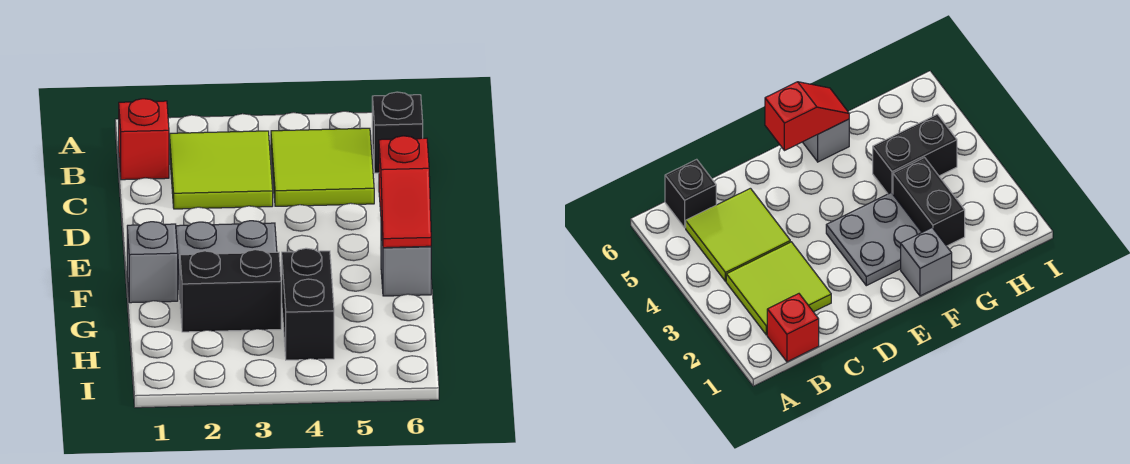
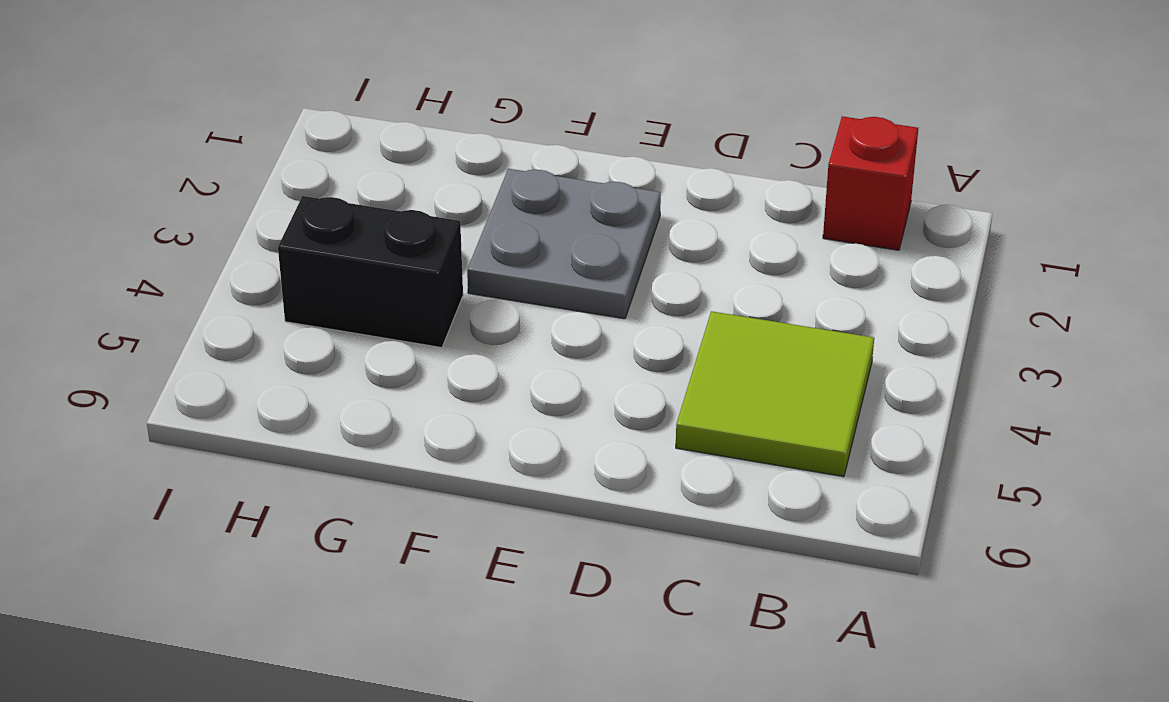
none -> lime tile B2:C3 level 1
none -> black brick B6 level 1

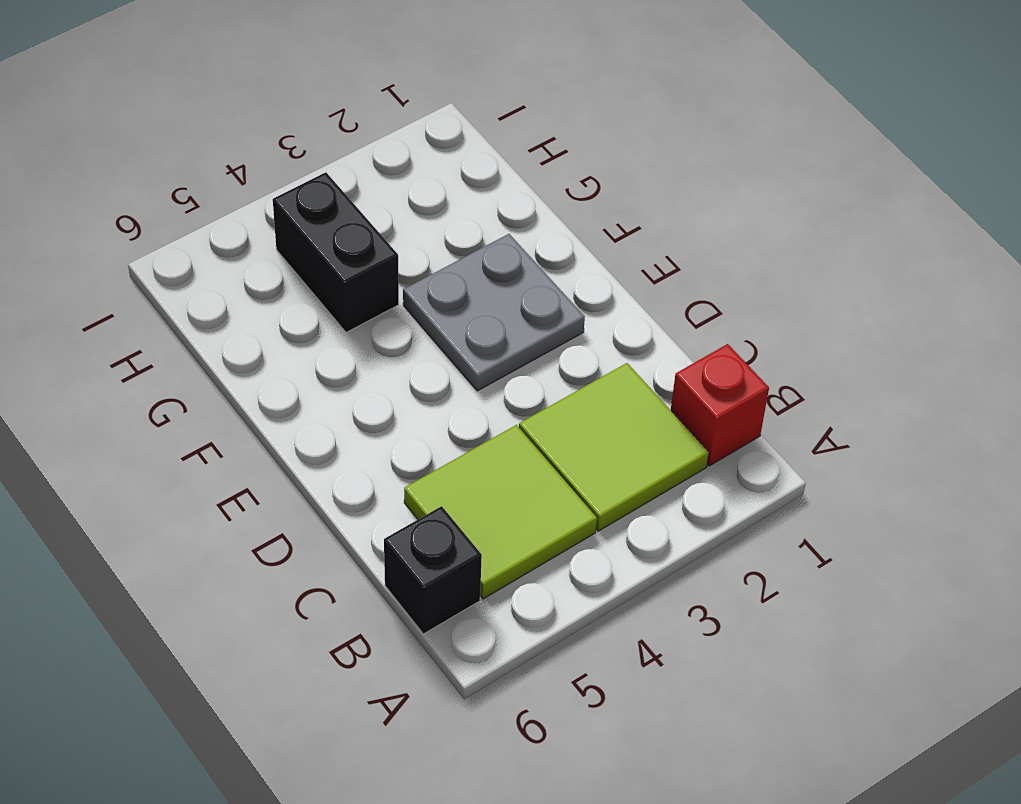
none -> grey brick F1 level 1
none -> grey brick F6 level 1

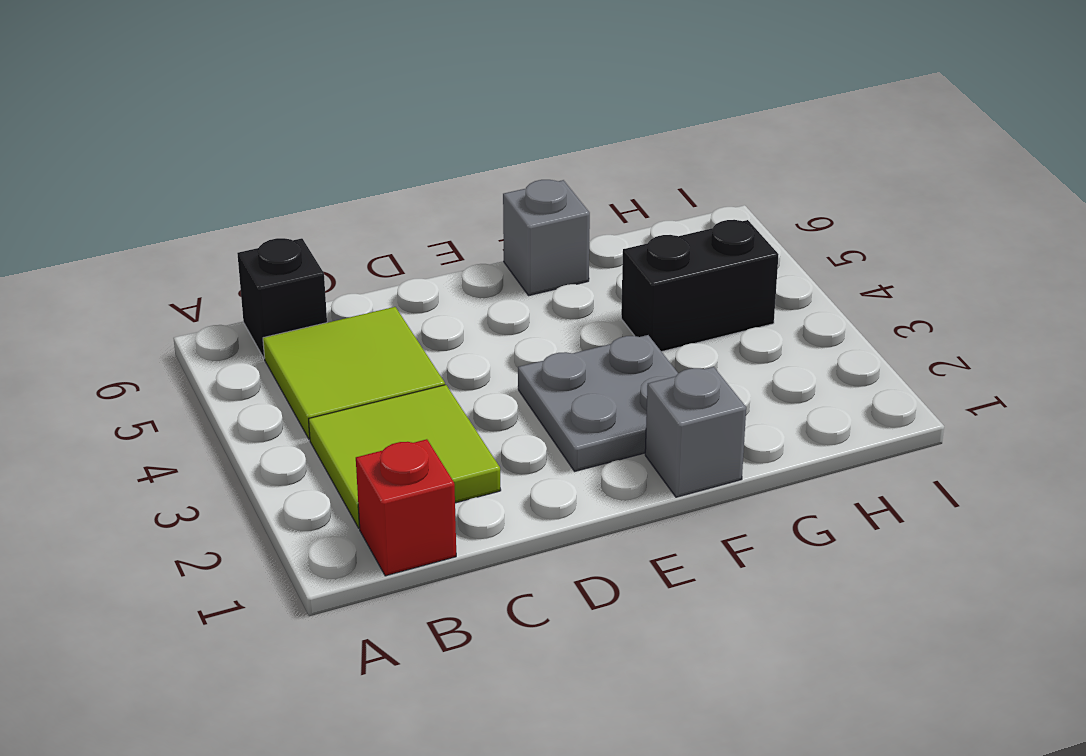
none -> black brick G2:G3 level 1
none -> red slope E6:F6 level 2 top E

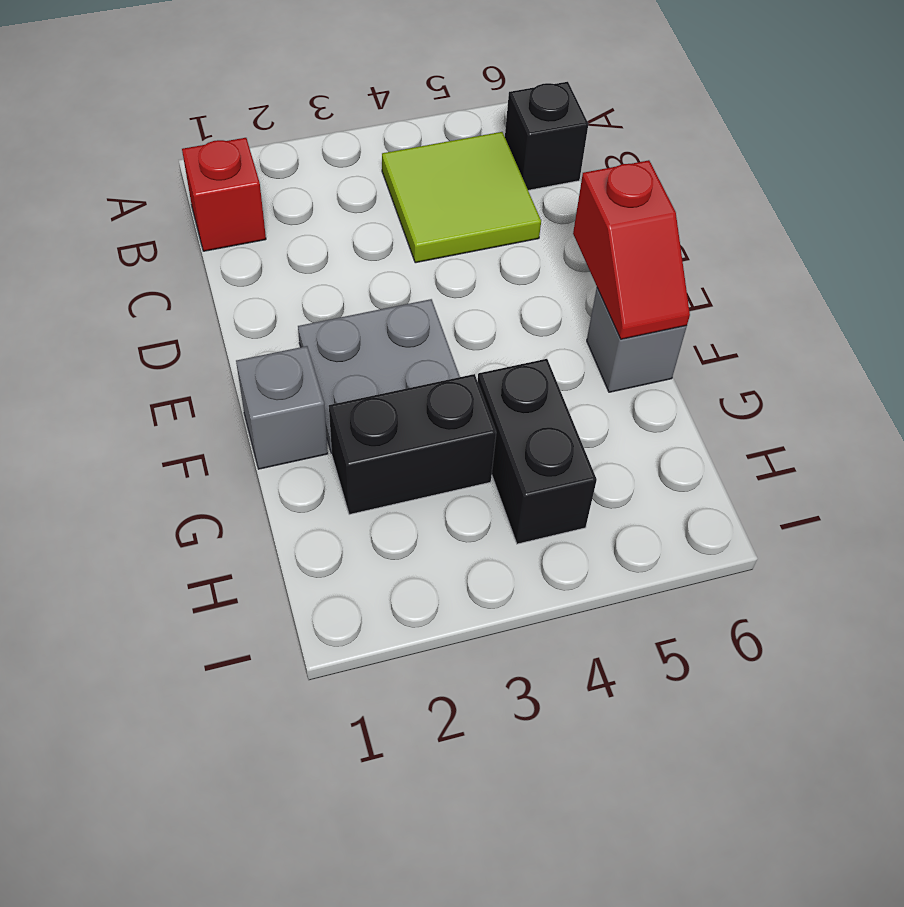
none -> lime tile B2:C3 level 1

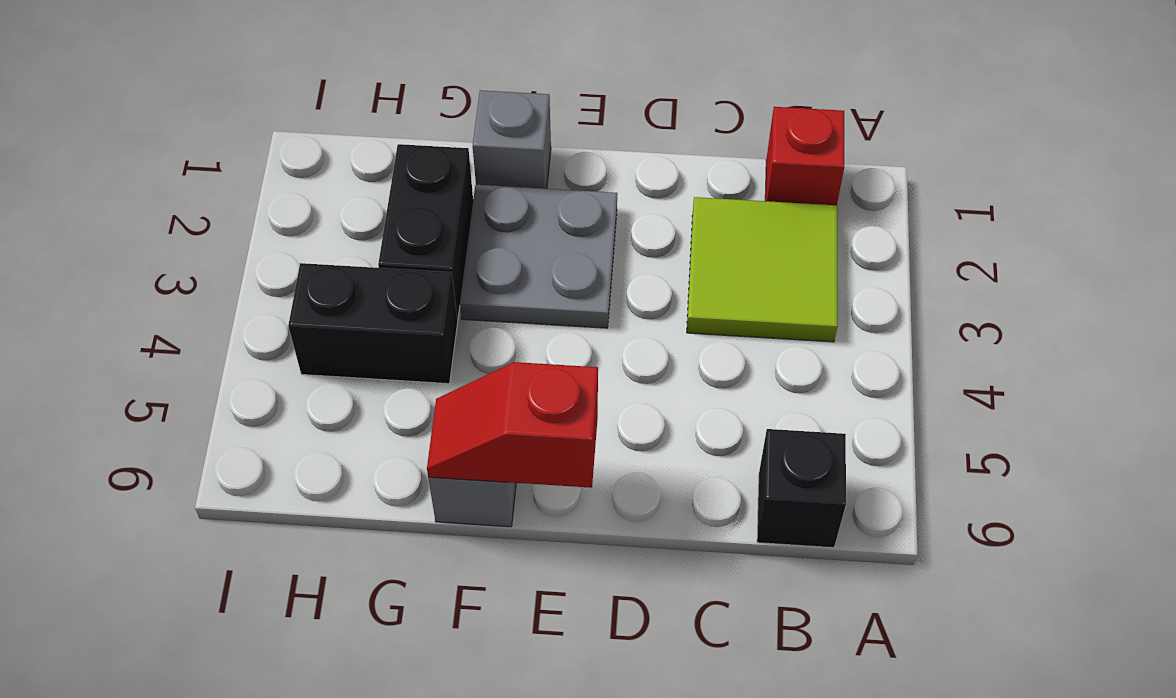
none -> lime tile B4:C5 level 1

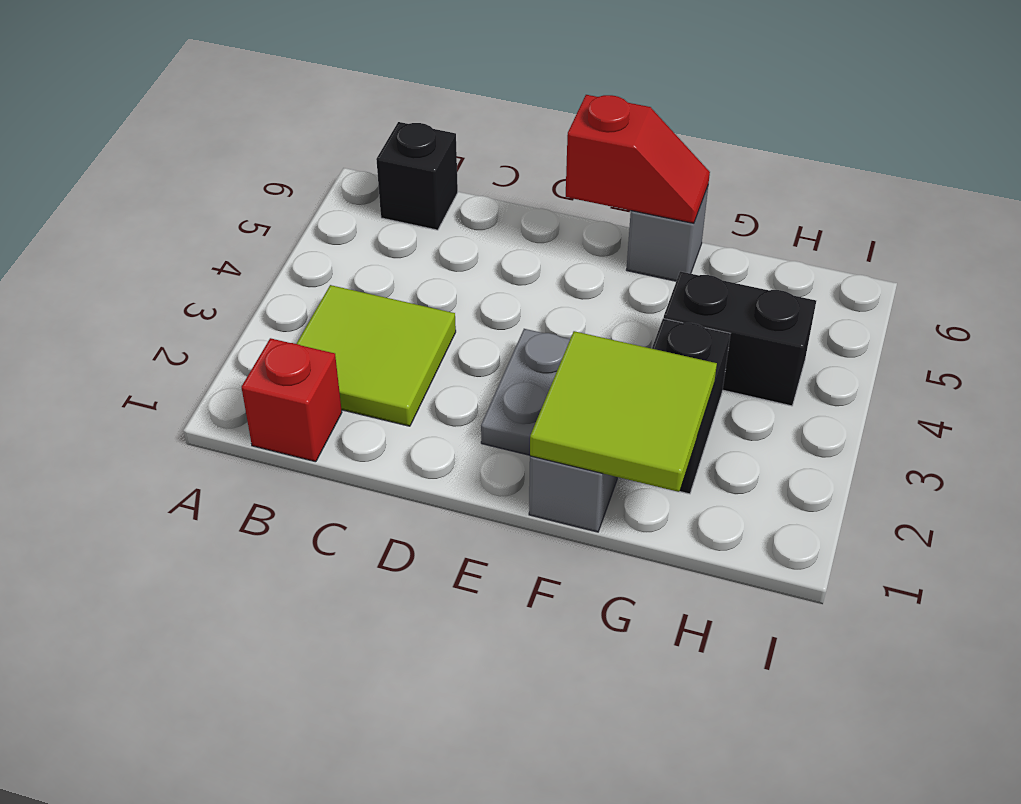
lime tile F1:G2 level 2 -> lime tile B4:C5 level 1

